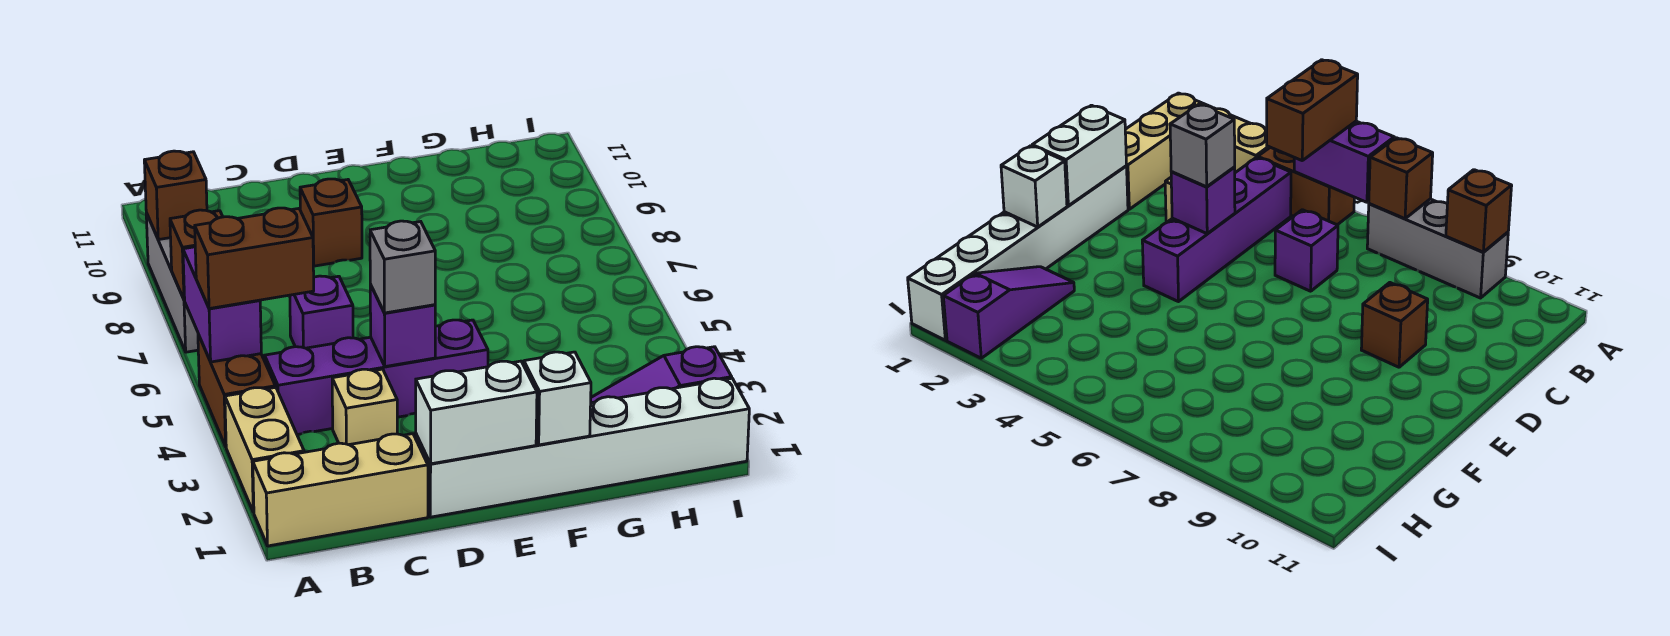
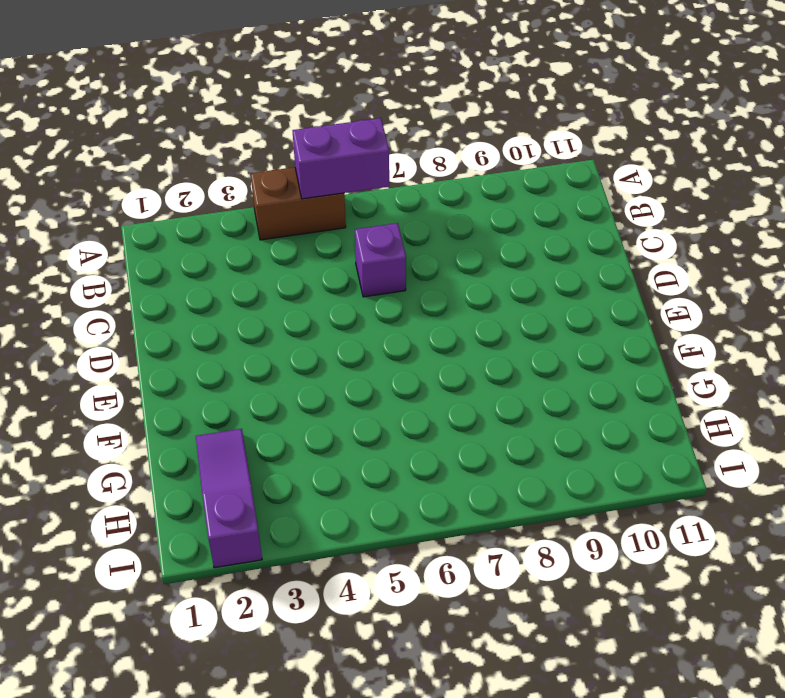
none -> tan brick A1:C1 level 1
none -> tan brick A2:A3 level 1
none -> grey brick A7:A9 level 1

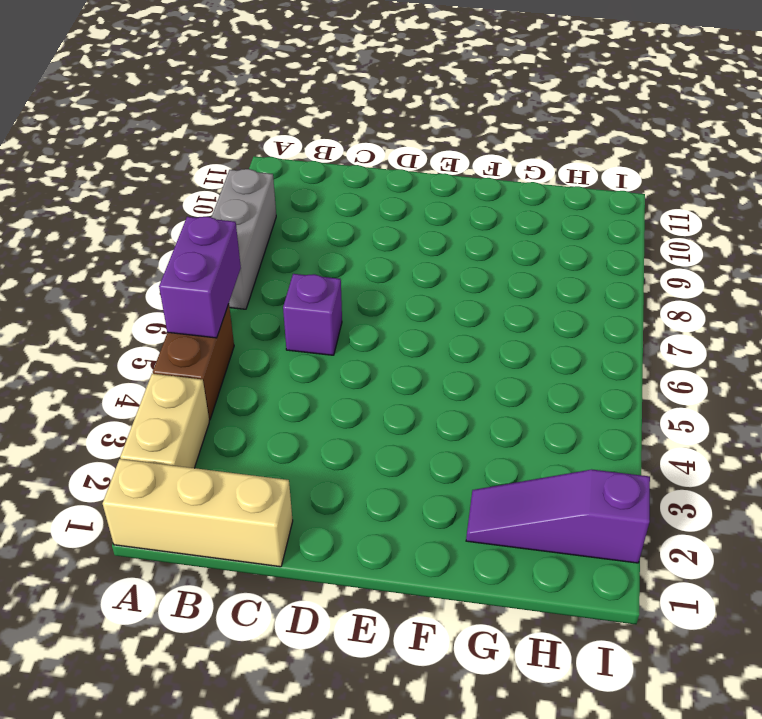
none -> purple brick B4:E4 level 1
none -> tan brick C3 level 1
none -> white brick D1:I1 level 1

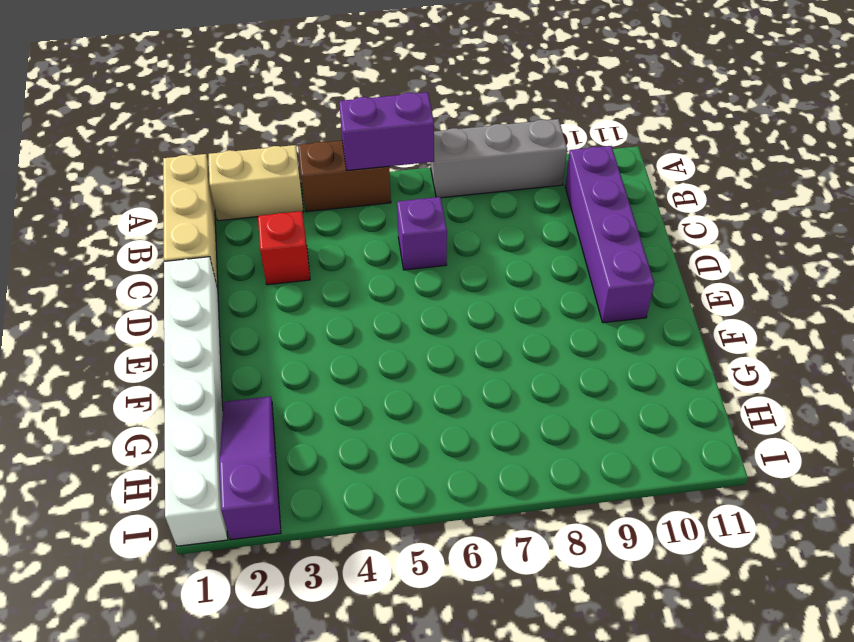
purple brick B10:E10 level 1 -> purple brick B4:E4 level 1
red brick C3 level 1 -> tan brick C3 level 1
none -> brown brick D9 level 1
none -> brown brick A7 level 2
none -> brown brick A9 level 2

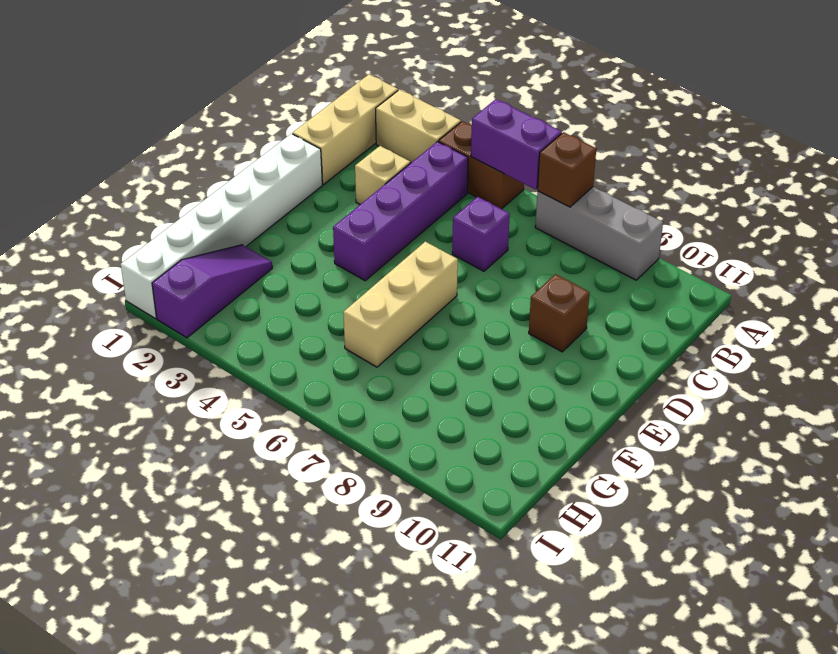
tan brick E6:G6 level 1 -> none
none -> brown brick A9 level 2
none -> white brick D1:E1 level 2
none -> purple brick D4 level 2

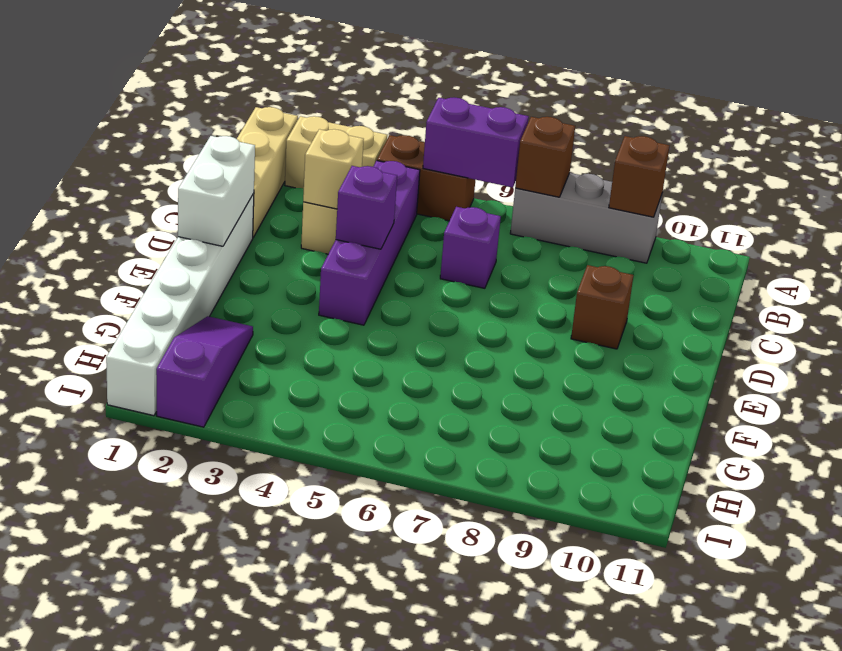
tan brick C3 level 2 -> none
none -> white brick F1 level 2
none -> brown brick A5:B5 level 3
none -> grey brick D4 level 3

